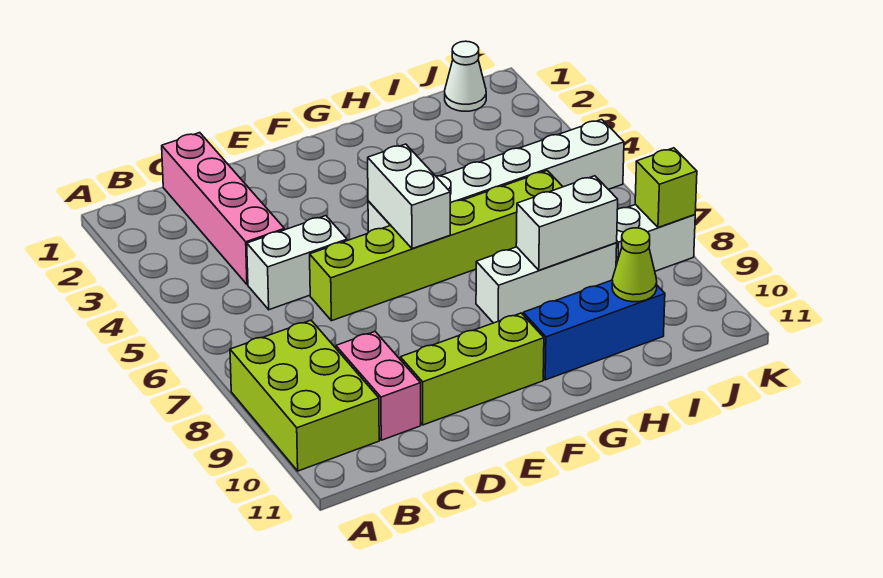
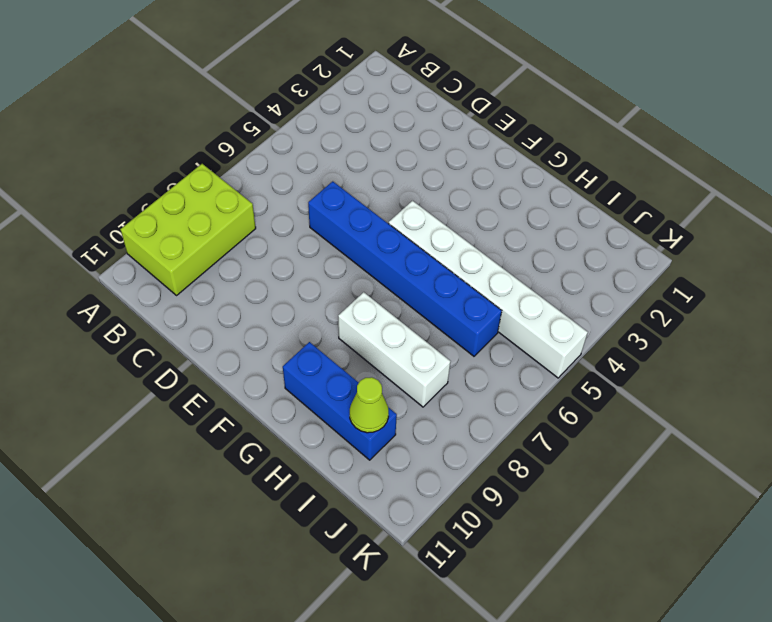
blue brick D6:I6 level 1 -> lime brick D6:I6 level 1
none -> pink brick C1:C4 level 1
none -> white brick C5:D5 level 1
none -> pink brick C9:C10 level 1

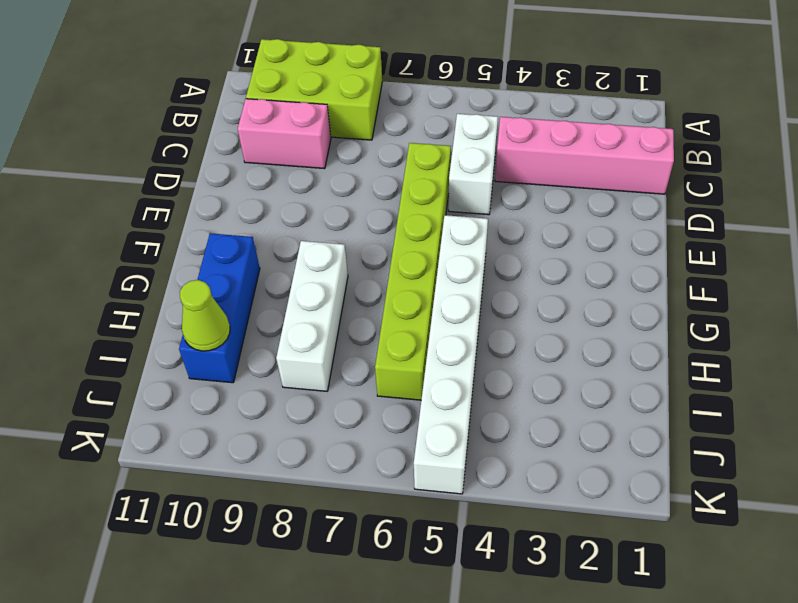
none -> lime brick D10:F10 level 1
none -> white cone J1 level 1
none -> white brick J8:K8 level 1

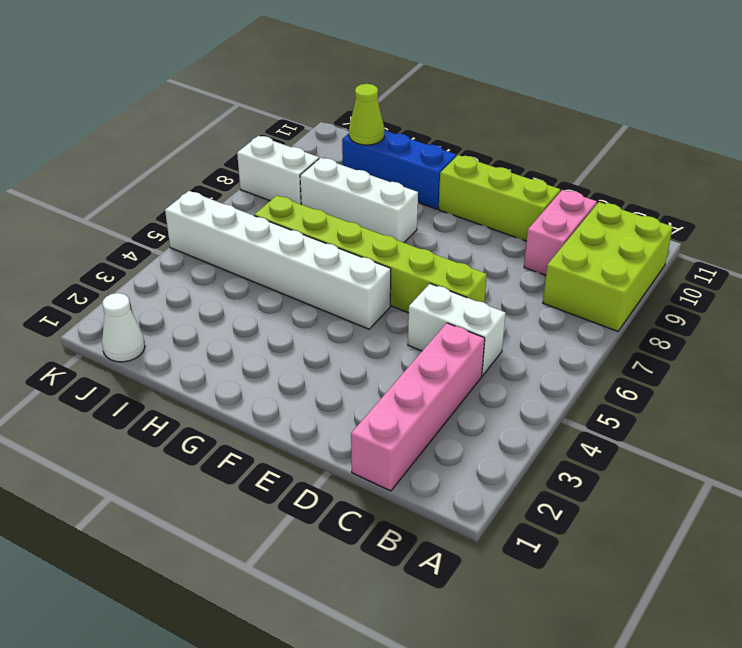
none -> white brick F5:F6 level 2
none -> white brick H8:I8 level 2
none -> lime brick K8 level 2

